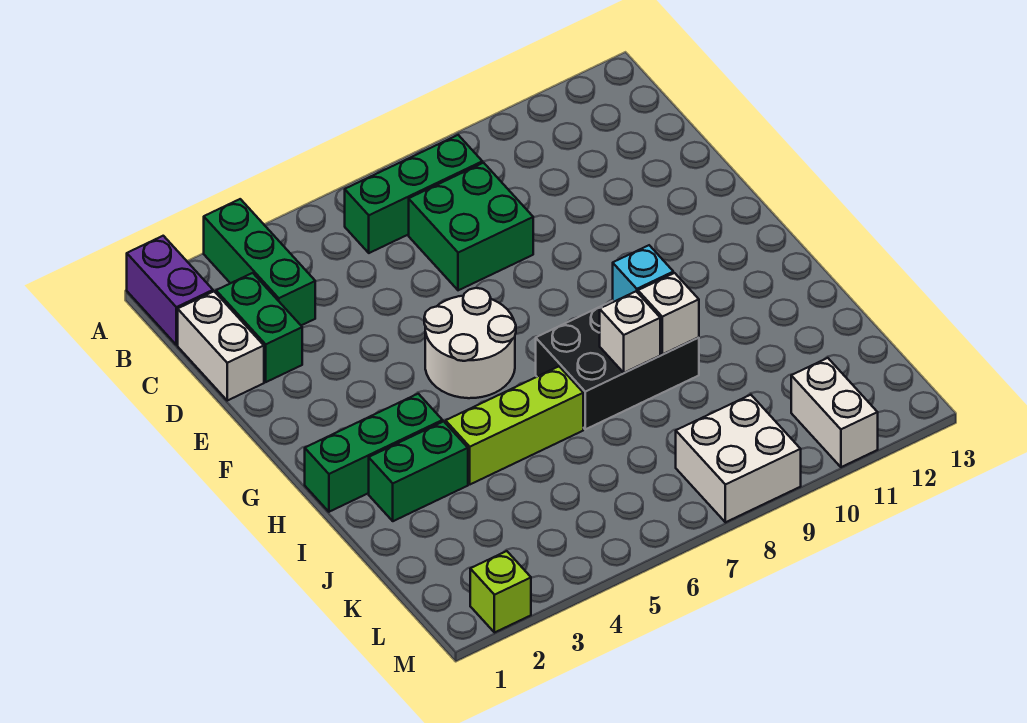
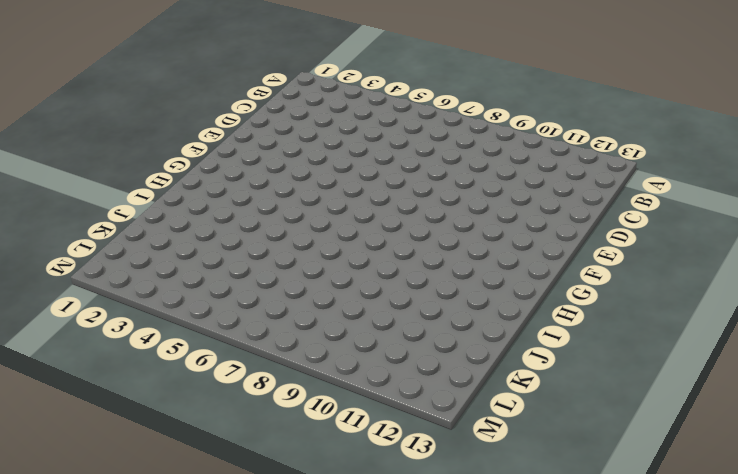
none -> purple brick A1:B1 level 1
none -> green brick A3:C3 level 1
none -> green brick B6:B8 level 1

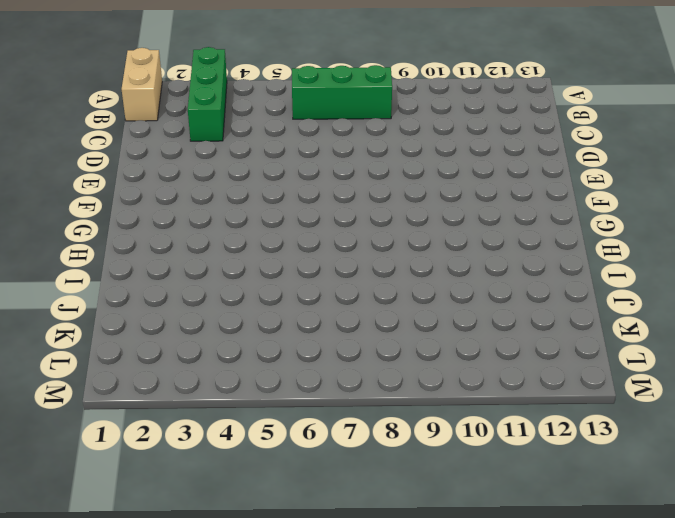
tan brick A1:B1 level 1 -> purple brick A1:B1 level 1
none -> white brick C1:D1 level 1
none -> green brick C2:D2 level 1
none -> green brick C7:D8 level 1

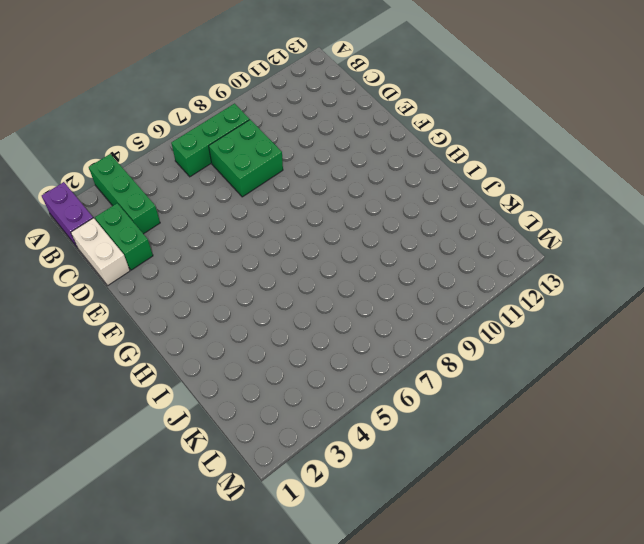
none -> white round brick F5:G6 level 1
none -> green brick H1:H3 level 1
none -> black brick H7:I9 level 1

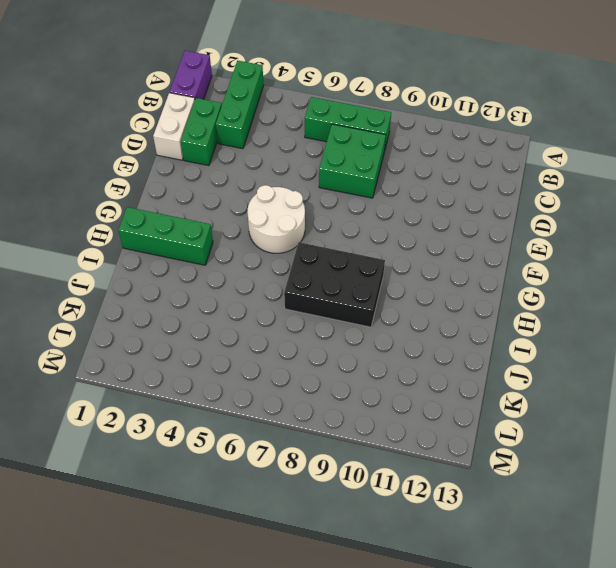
none -> green brick I2:I3 level 1
none -> lime brick I4:I6 level 1
none -> white brick L8:M9 level 1

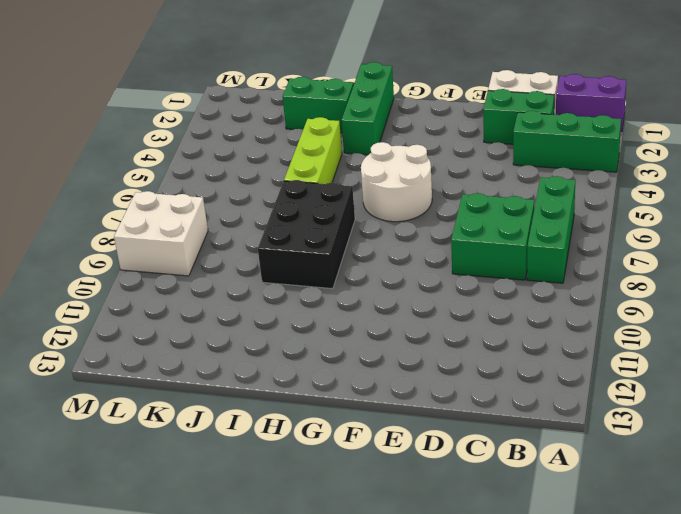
green brick I2:J2 level 1 -> green brick I2:I3 level 1
none -> white brick L11:M11 level 1
none -> lime brick M2 level 1
none -> cyan brick H9 level 2

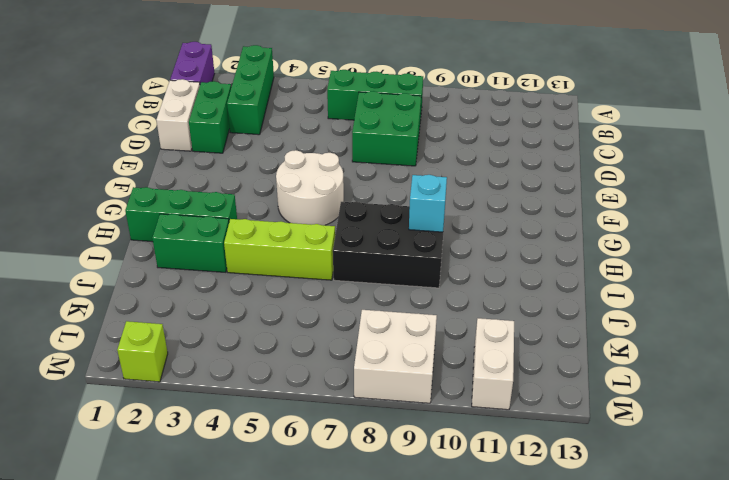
none -> white brick I8 level 2
none -> white brick I9 level 2

